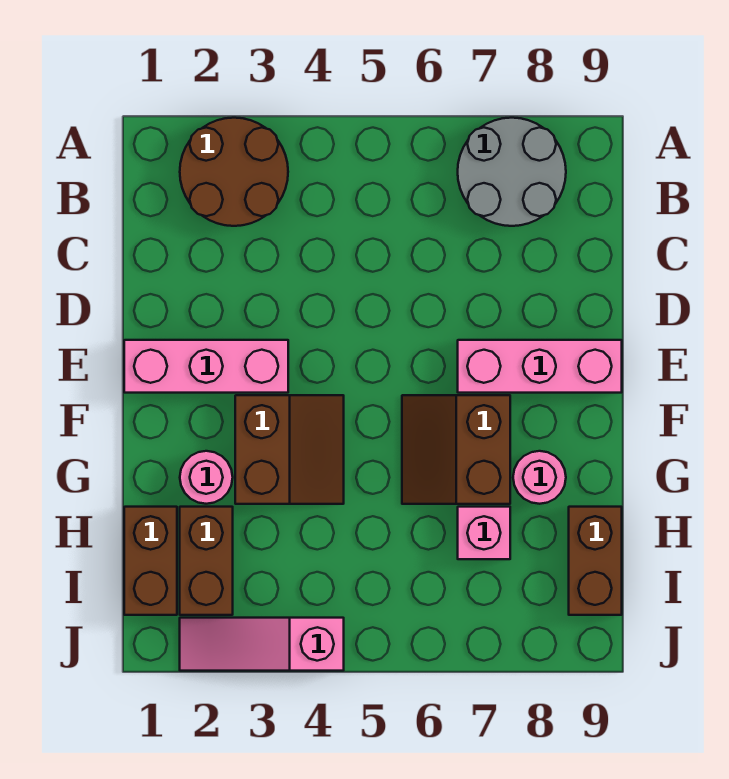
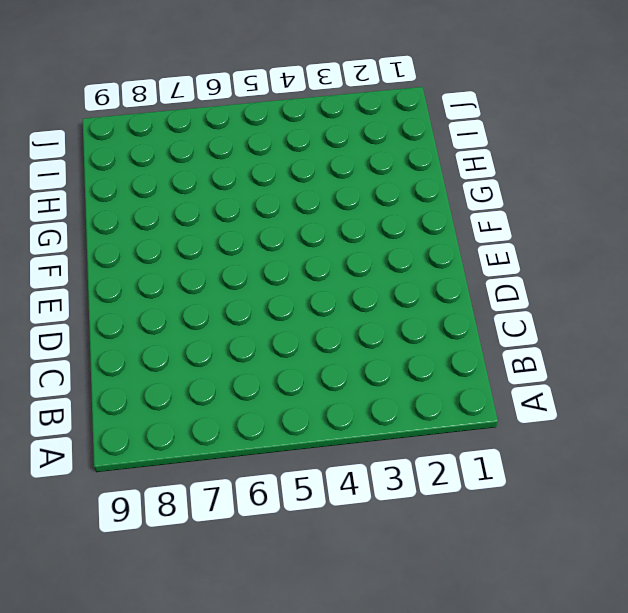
none -> brown round brick A2:B3 level 1
none -> grey round brick A7:B8 level 1
none -> pink brick E1:E3 level 1

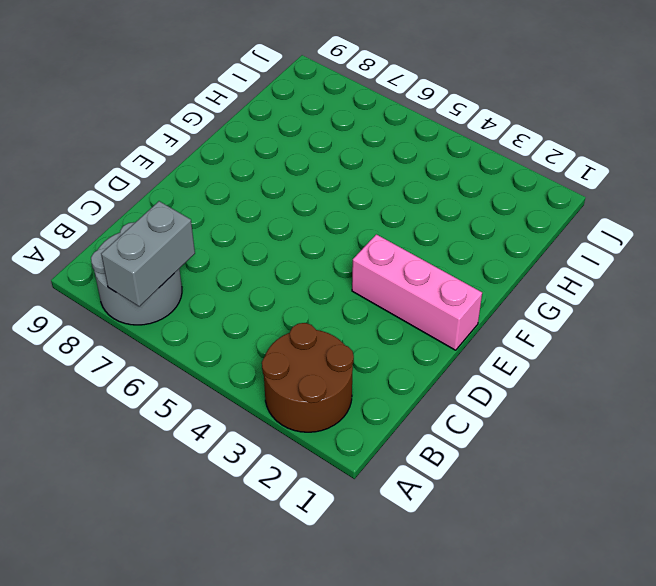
grey brick A7:B7 level 2 -> none
none -> pink brick E7:E9 level 1
none -> brown slope F3:G4 level 1 top 3
none -> brown slope F6:G7 level 1 top 7

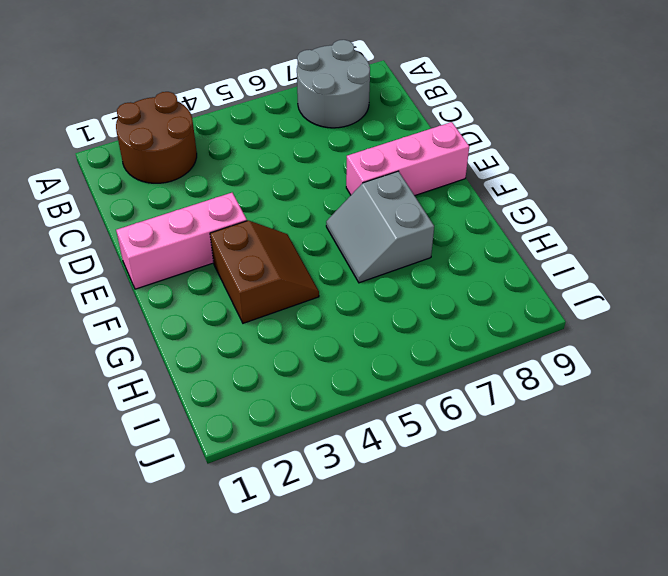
grey slope F6:G7 level 1 top 7 -> brown slope F6:G7 level 1 top 7
none -> pink round brick G2 level 1
none -> pink round brick G8 level 1
none -> brown brick H1:I1 level 1

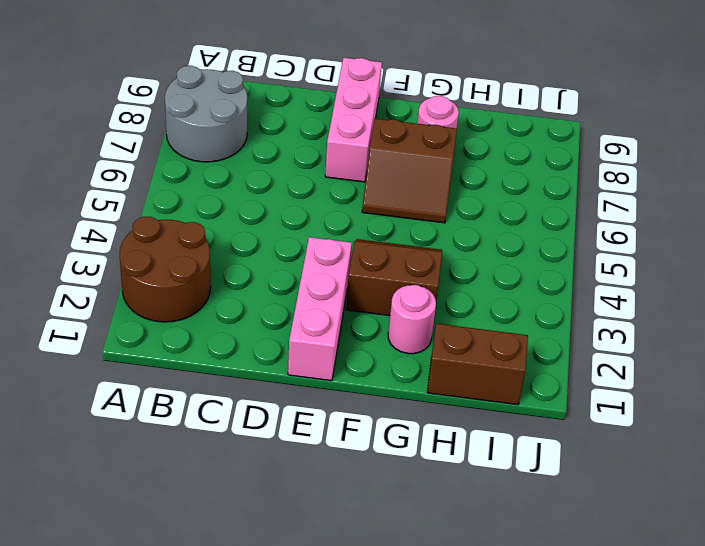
none -> brown brick H2:I2 level 1
none -> pink brick H7 level 1
none -> brown brick H9:I9 level 1

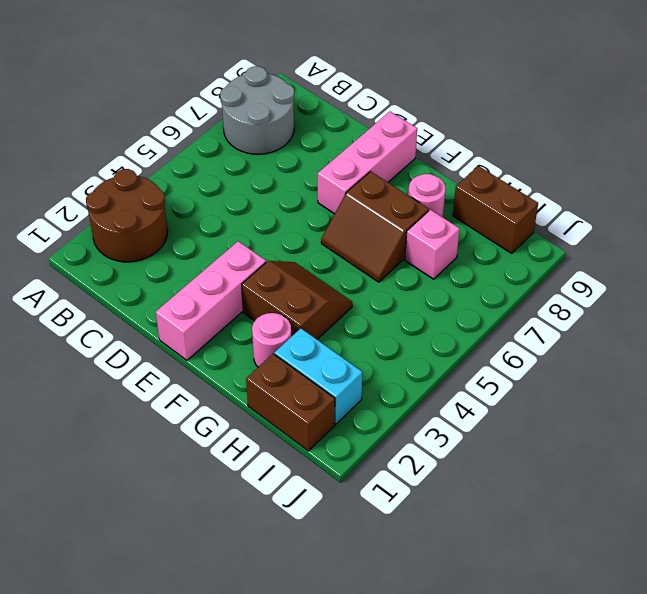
cyan brick H2:I2 level 1 -> brown brick H2:I2 level 1
none -> pink slope J2:J4 level 1 top 4

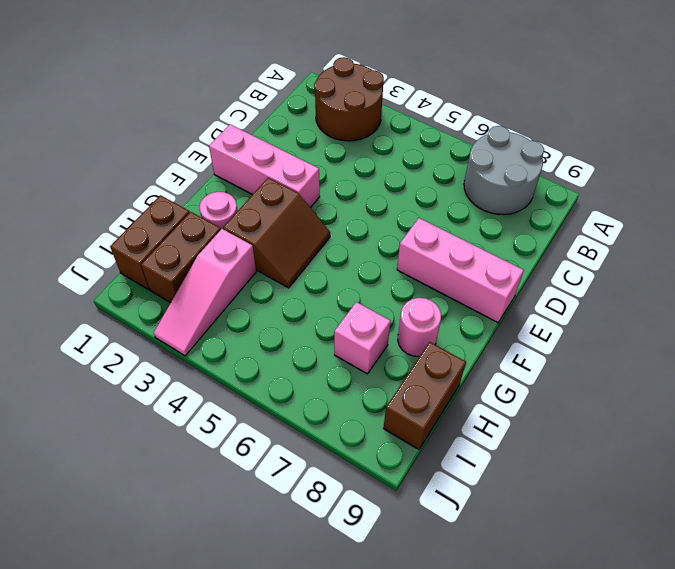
pink slope H3:J3 level 1 top H -> pink slope J2:J4 level 1 top 4
none -> brown slope F6:G7 level 1 top 7

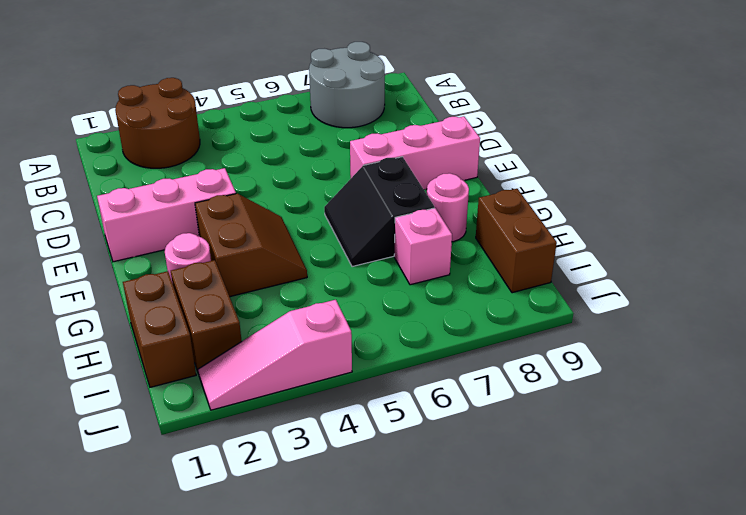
black slope F6:G7 level 1 top 7 -> brown slope F6:G7 level 1 top 7

